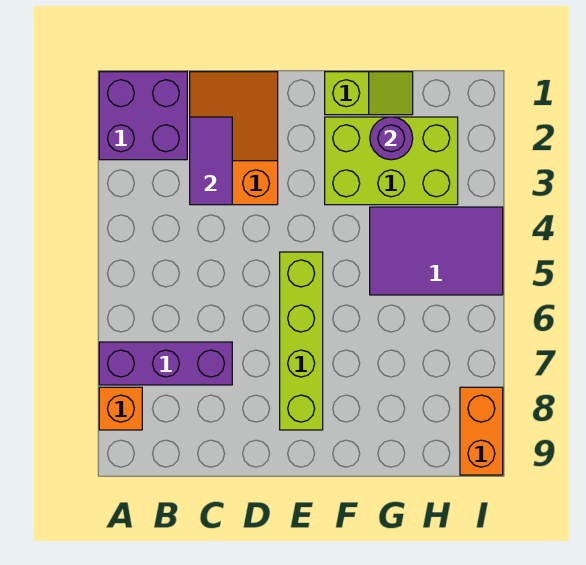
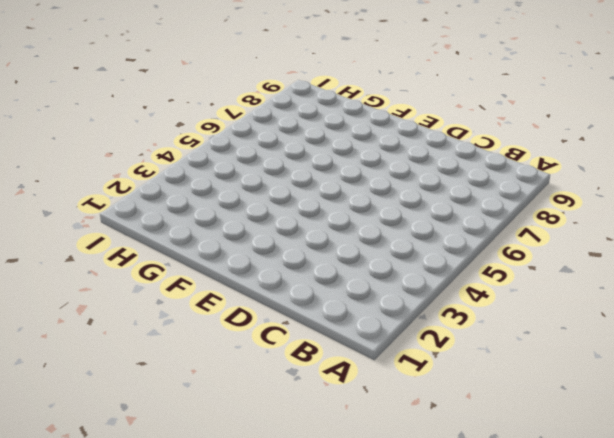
none -> purple brick A1:B2 level 1
none -> purple brick A7:C7 level 1

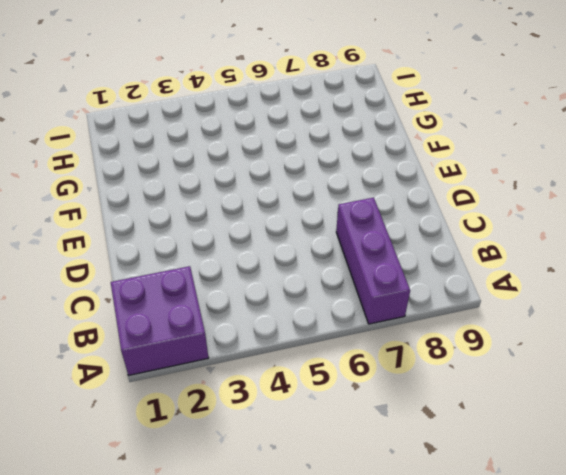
none -> orange brick A8 level 1
none -> orange slope C1:D3 level 1 top 3

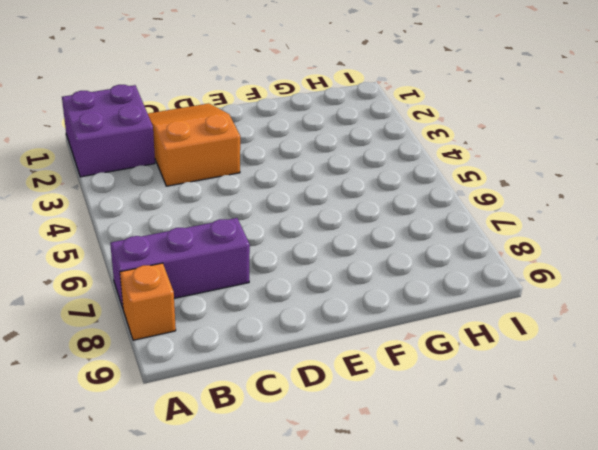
none -> lime brick E5:E8 level 1
none -> lime slope F1:G1 level 1 top F

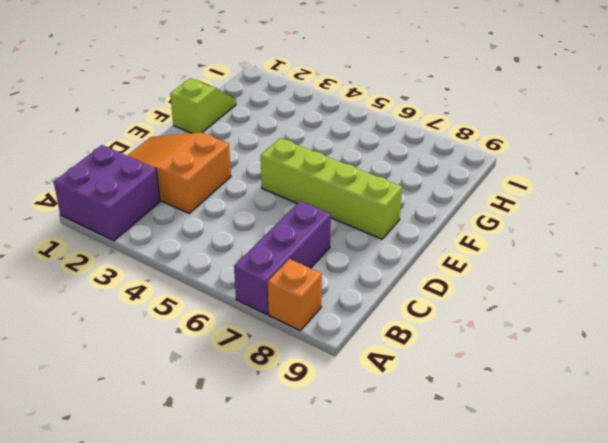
none -> lime brick F2:H3 level 1
none -> purple tile G4:I5 level 1

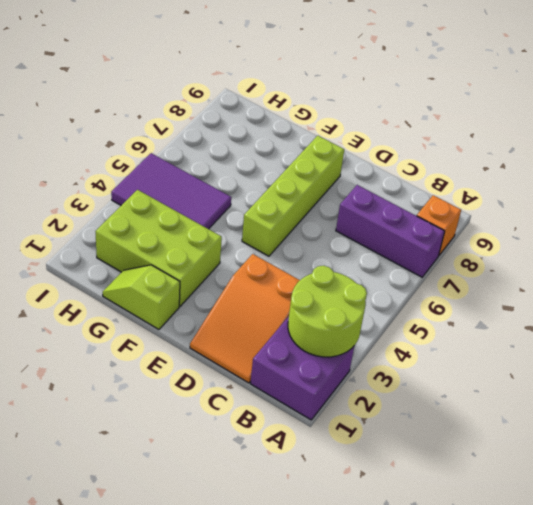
lime round brick A2:B3 level 2 -> none
none -> orange brick I8:I9 level 1
none -> purple tile C2:C3 level 2

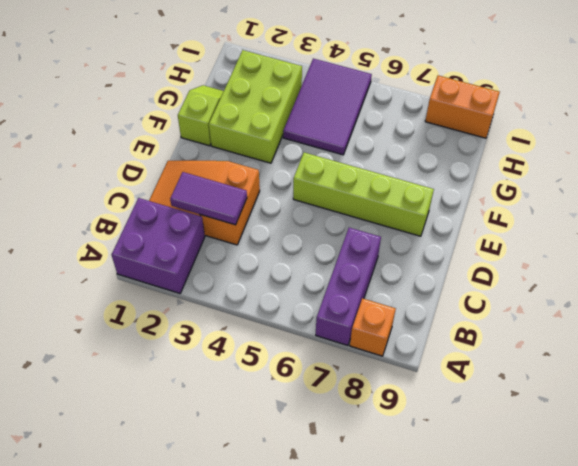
none -> purple round brick G2 level 2

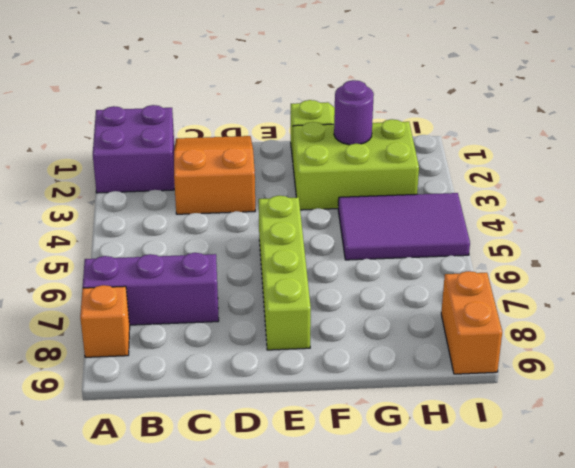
none -> purple tile C2:C3 level 2

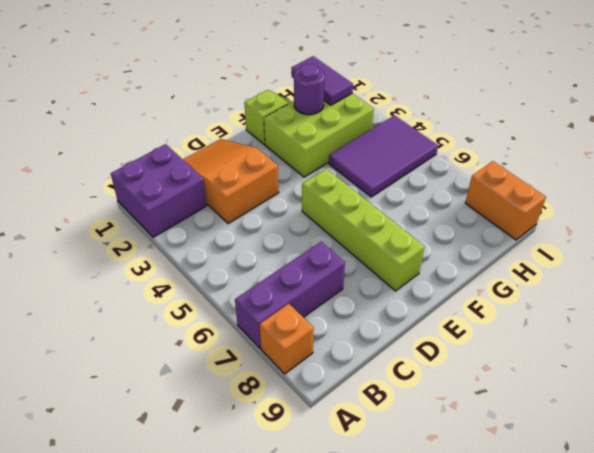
purple tile H1:H2 level 2 -> purple tile C2:C3 level 2

